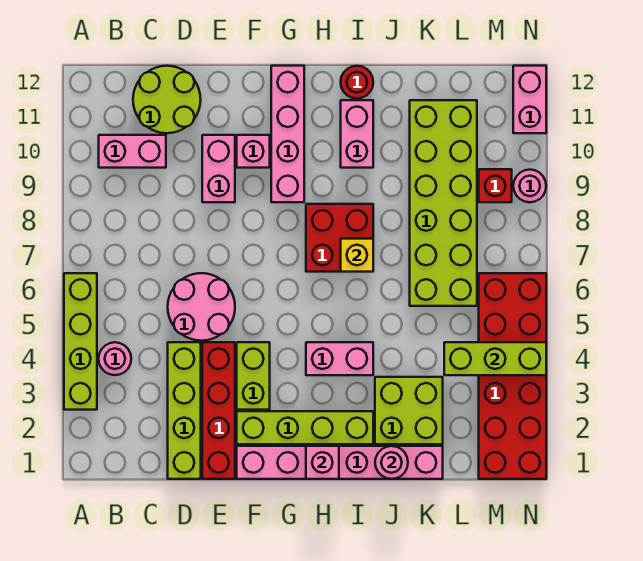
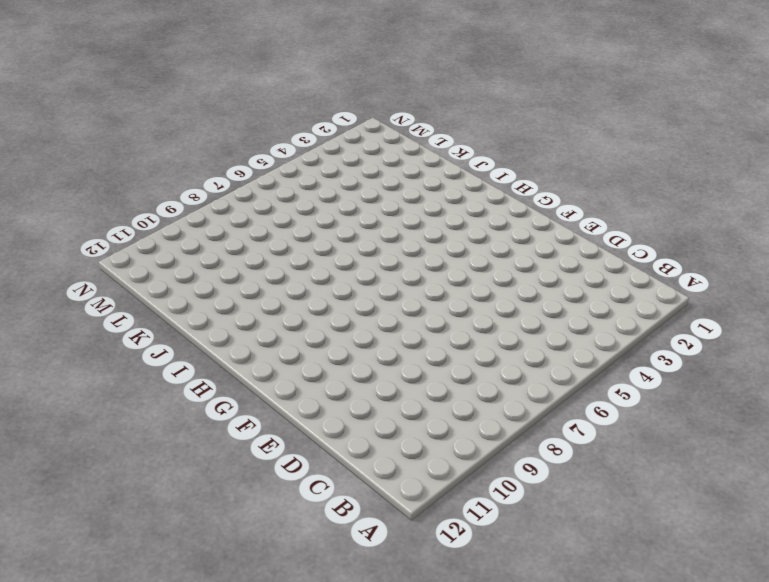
none -> lime brick A3:A6 level 1
none -> pink round brick B4 level 1
none -> pink brick B10:C10 level 1

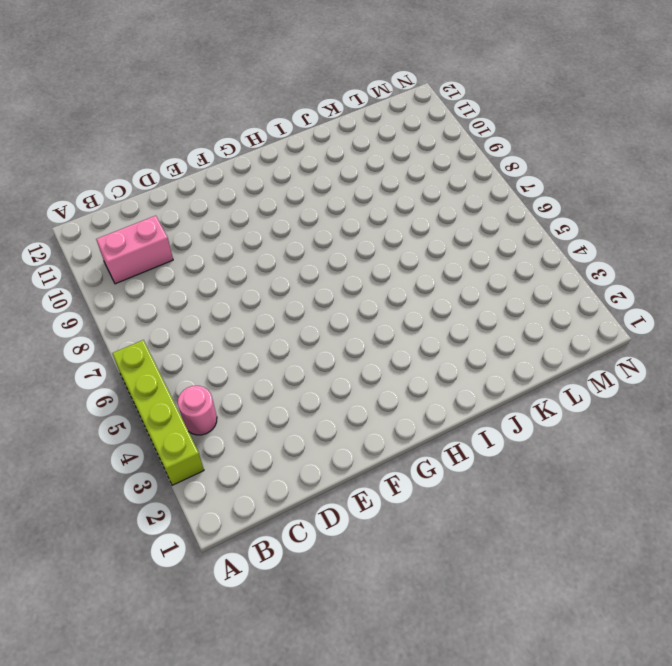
none -> lime round brick C11:D12 level 1
none -> lime brick D1:D4 level 1
none -> pink round brick D5:E6 level 1

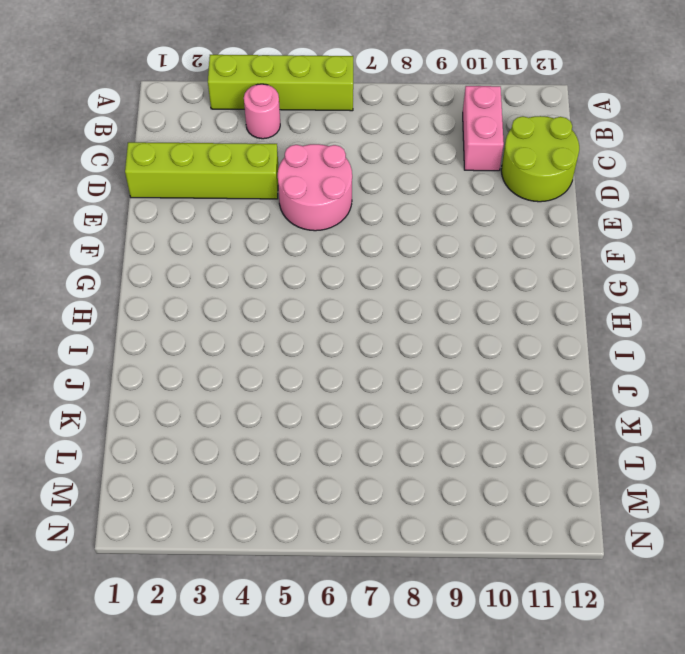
none -> red brick E1:E4 level 1
none -> pink brick E9:E10 level 1
none -> pink brick F1:K1 level 1

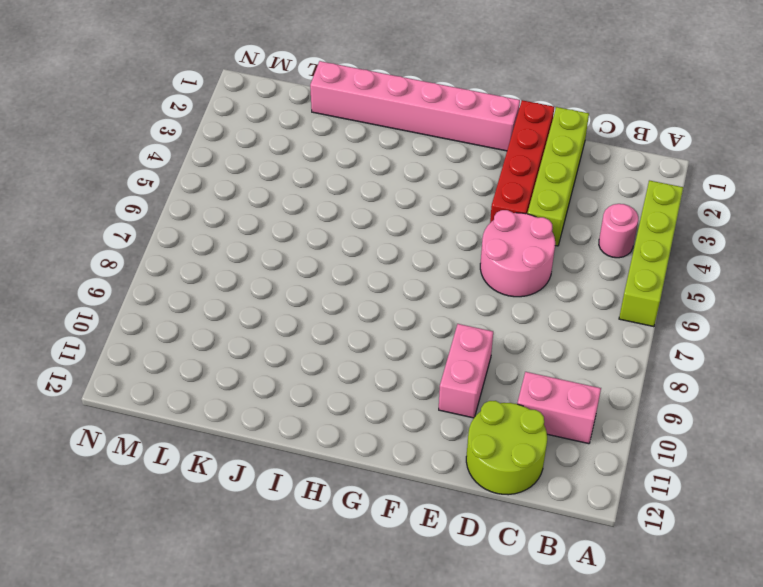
none -> lime brick F2:I2 level 1
none -> lime brick F3:F4 level 1
none -> pink brick F10 level 1

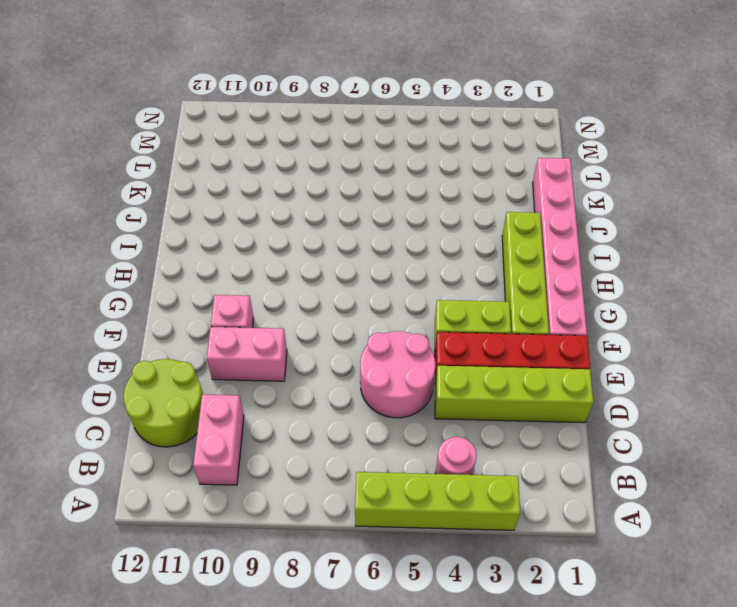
none -> pink brick G9:G12 level 1
none -> pink brick H4:I4 level 1
none -> red brick H7:I8 level 1

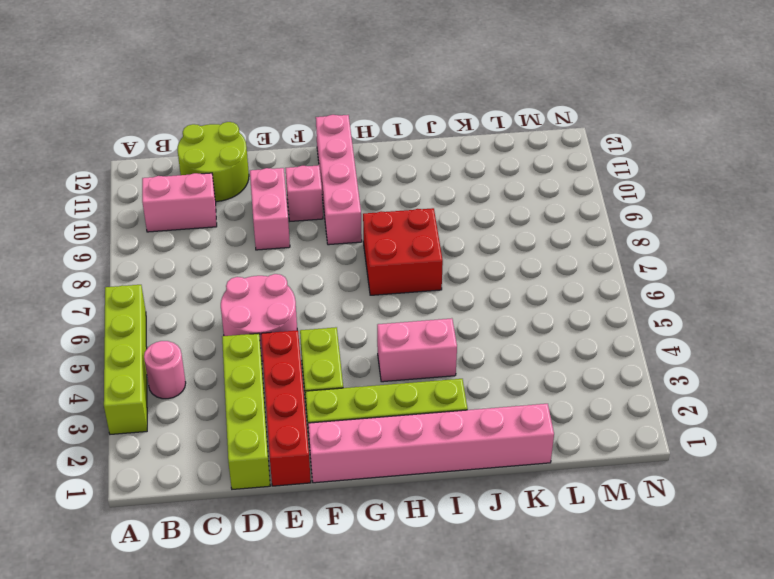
none -> pink brick I10:I11 level 1
none -> red round brick I12 level 1
none -> lime brick J2:K3 level 1

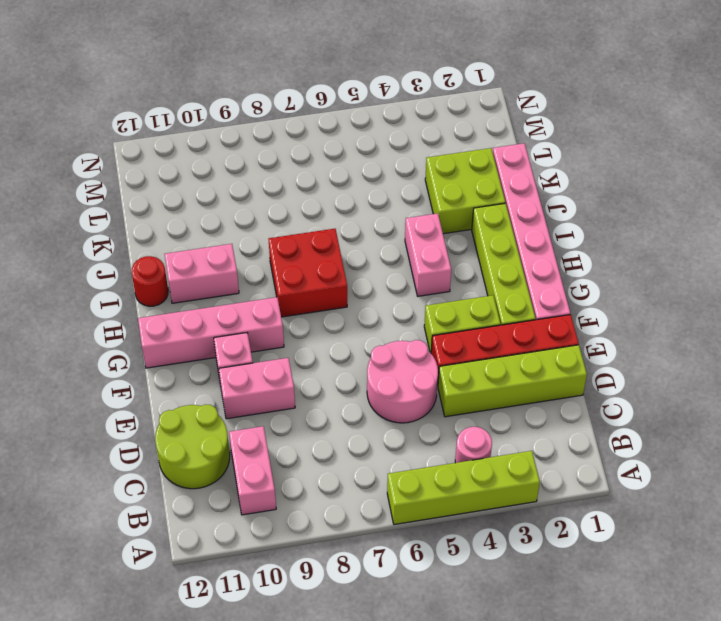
none -> lime brick K6:L11 level 1
none -> red brick M1:N6 level 1
none -> red brick M9 level 1

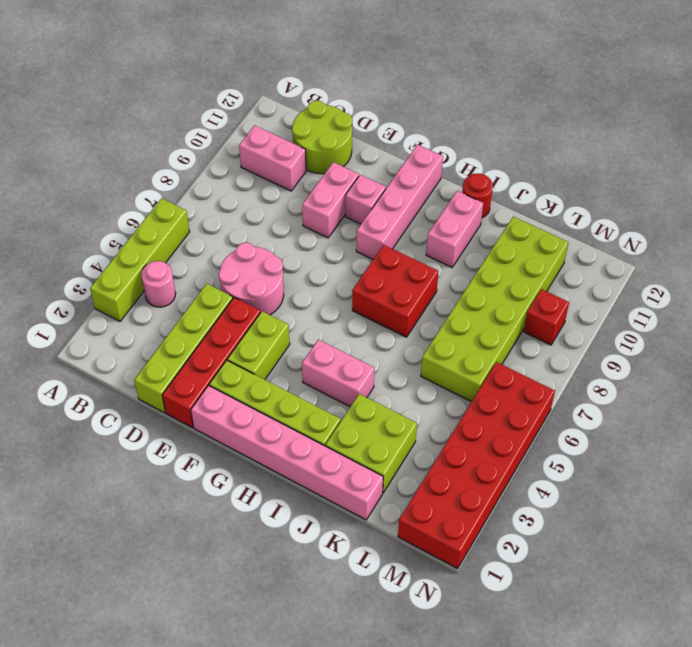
none -> pink round brick N9 level 1
none -> pink brick N11:N12 level 1
none -> pink brick H1 level 2

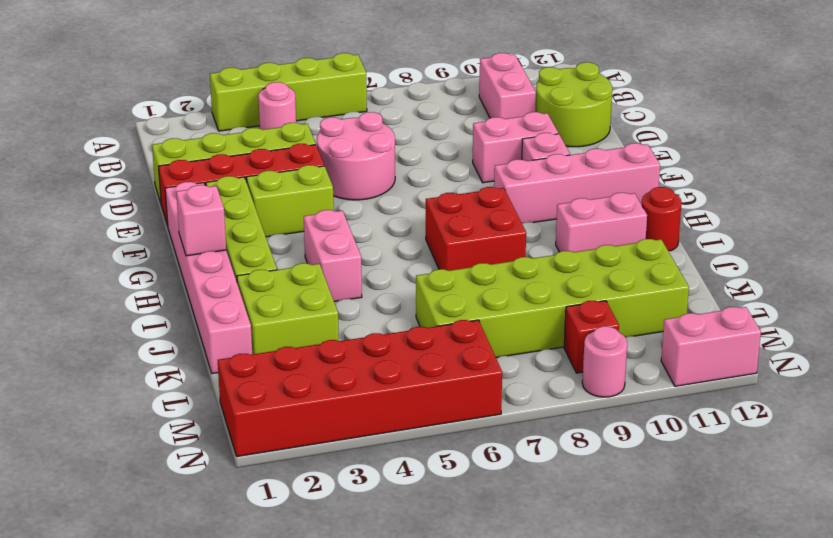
none -> yellow brick I7 level 2
none -> pink round brick J1 level 2
none -> lime brick L4:N4 level 2

